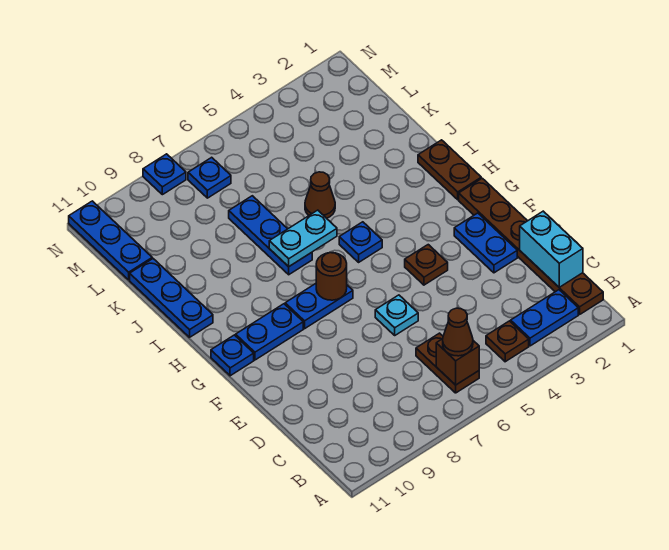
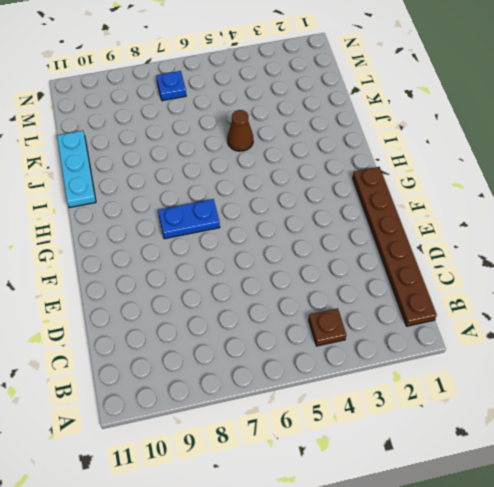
cyan plate I11:K11 level 1 -> blue plate I11:K11 level 1
none -> blue plate B2:B3 level 1
none -> brown plate B6:C6 level 1
none -> blue plate E2:F2 level 1

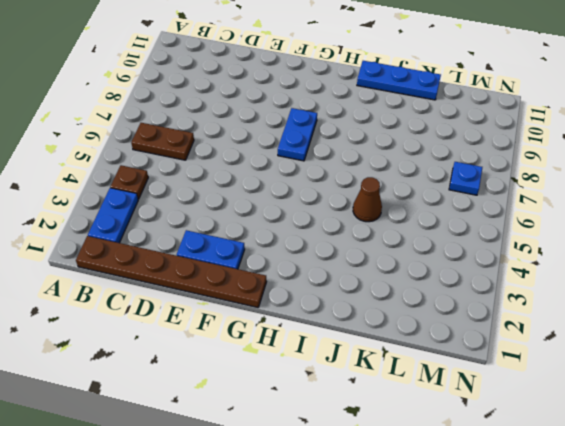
none -> cyan plate E6 level 1
none -> brown plate F4 level 1
none -> blue plate G9:G10 level 1

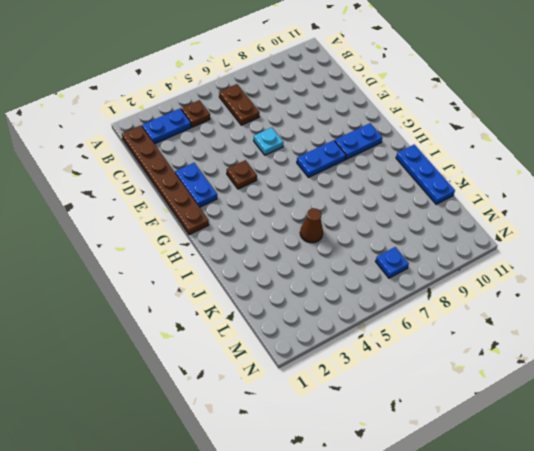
none -> blue plate G11 level 1
none -> brown plate H1:I1 level 1
none -> blue plate H5 level 1

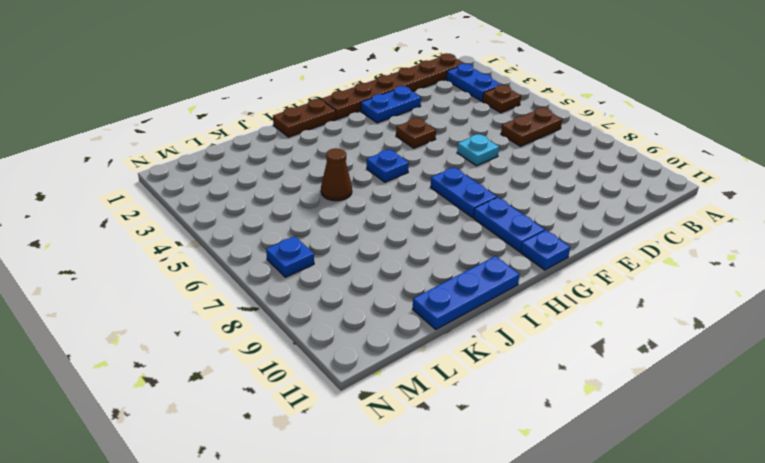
none -> blue plate I7:K7 level 1
none -> blue plate L11:N11 level 1
none -> blue plate N8 level 1

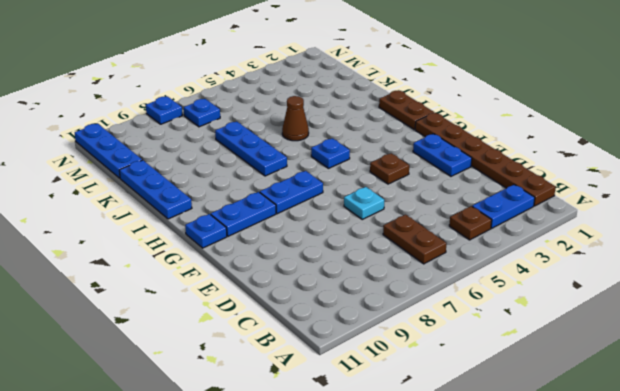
none -> brown brick B6 level 2
none -> cyan brick C1:D1 level 2
none -> brown round brick G7 level 2

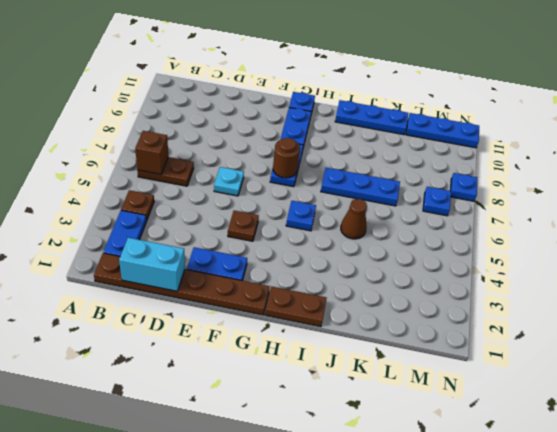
none -> cyan plate I6:I7 level 2
none -> brown cone B6 level 3

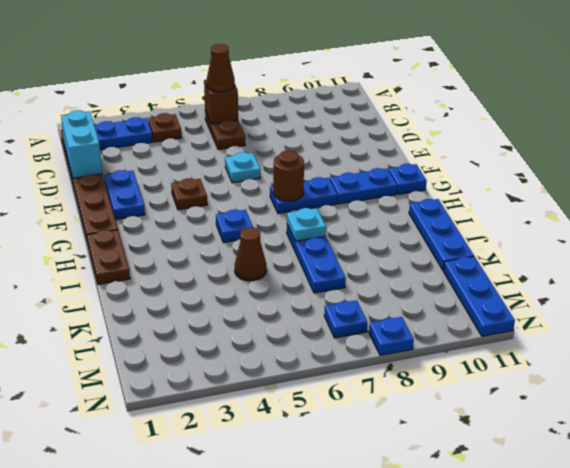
cyan plate I7 level 2 -> cyan plate I6:I7 level 2

